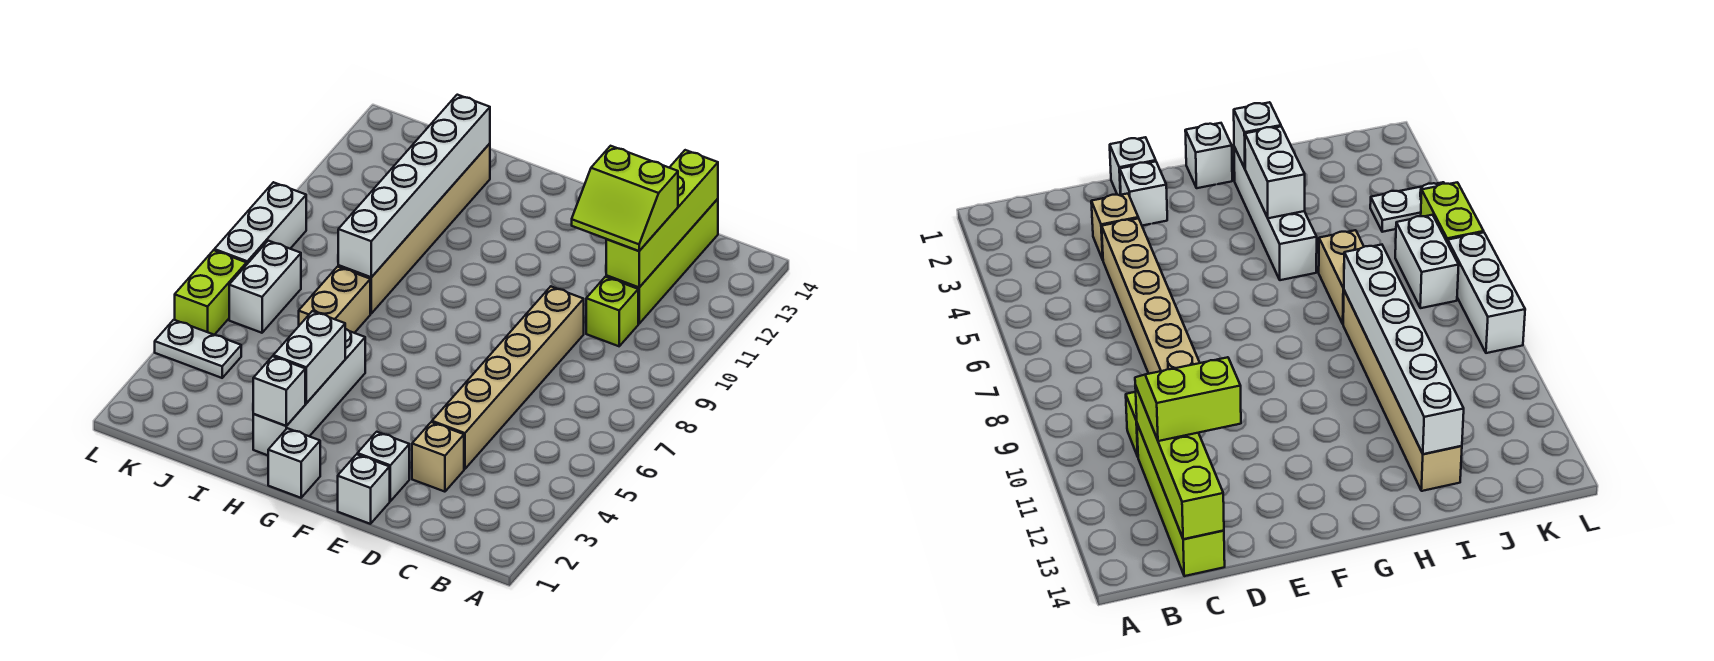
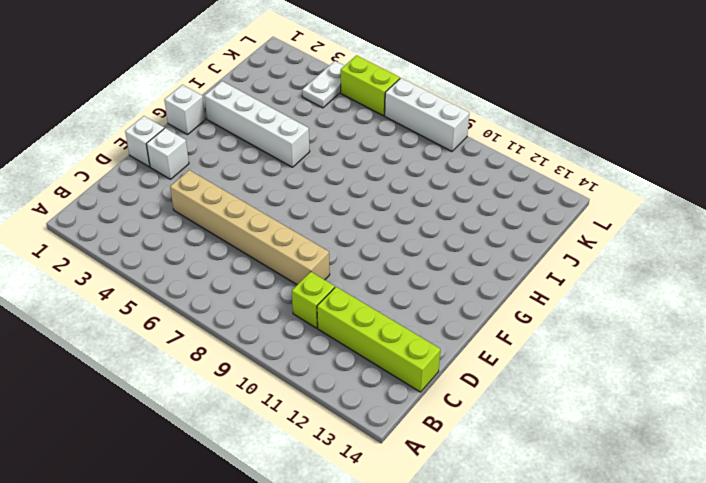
none -> tan brick D3 level 1
none -> tan brick I6:I7 level 1
none -> tan brick I8:I13 level 1

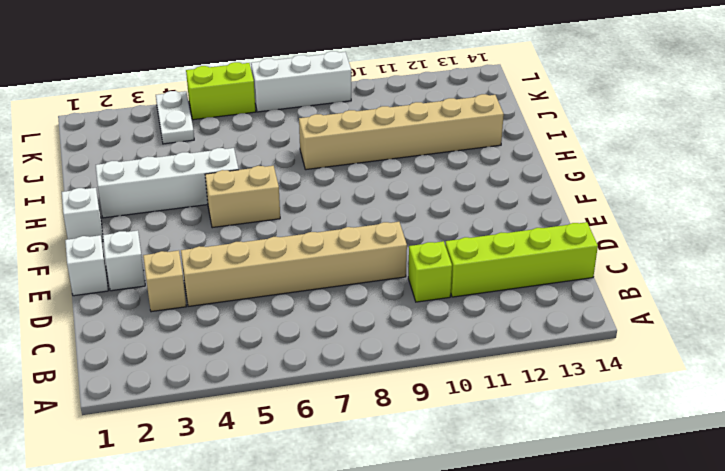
tan brick G5:G6 level 1 -> tan brick I6:I7 level 1
none -> white brick K6:K7 level 1
none -> lime brick C11:C14 level 2
none -> white brick H2 level 2

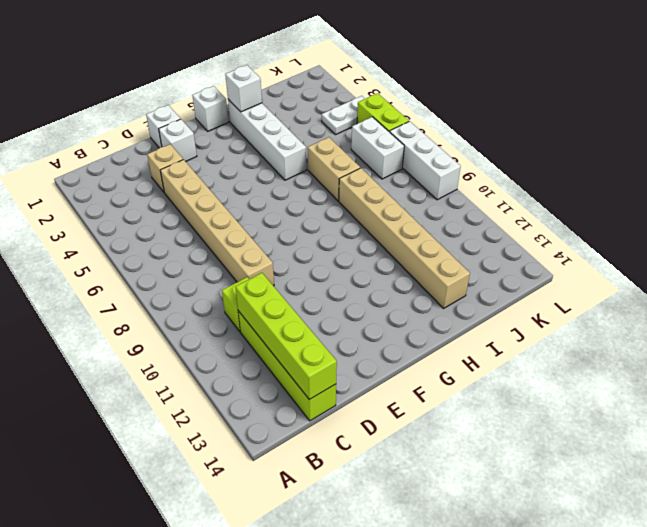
none -> white brick H3:H4 level 2
none -> white brick I8:I13 level 2
none -> lime slope C11:D12 level 3 top 12

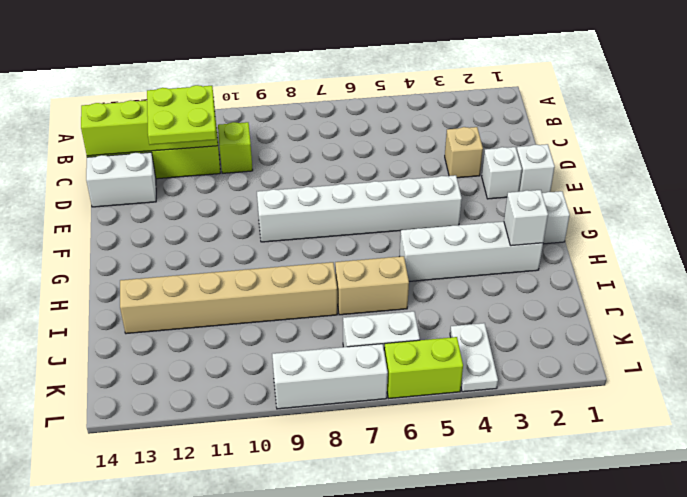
lime plate C11:D12 level 3 -> lime slope C11:D12 level 3 top 12
white brick D13:D14 level 1 -> white brick H3:H4 level 2
white brick F4:F9 level 1 -> white brick I8:I13 level 2
none -> tan brick D4:D9 level 1

